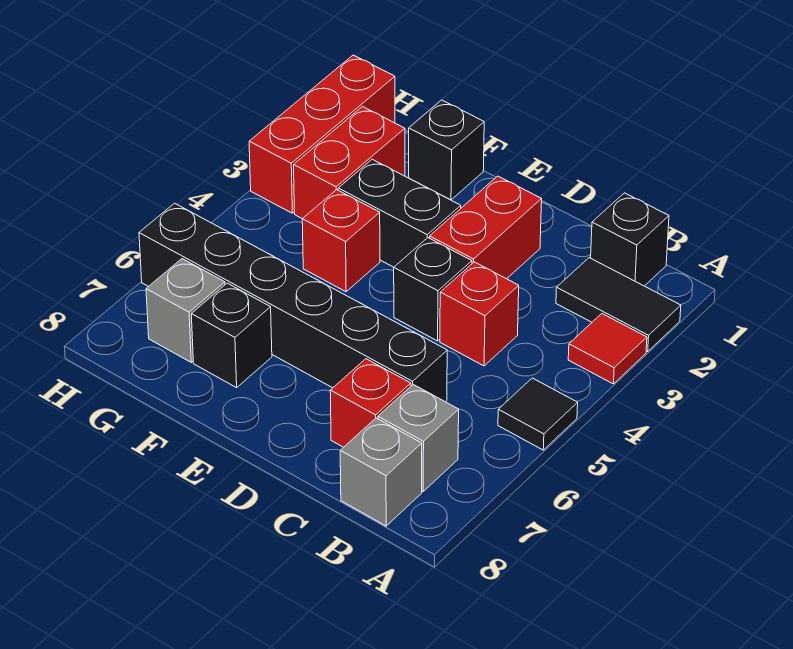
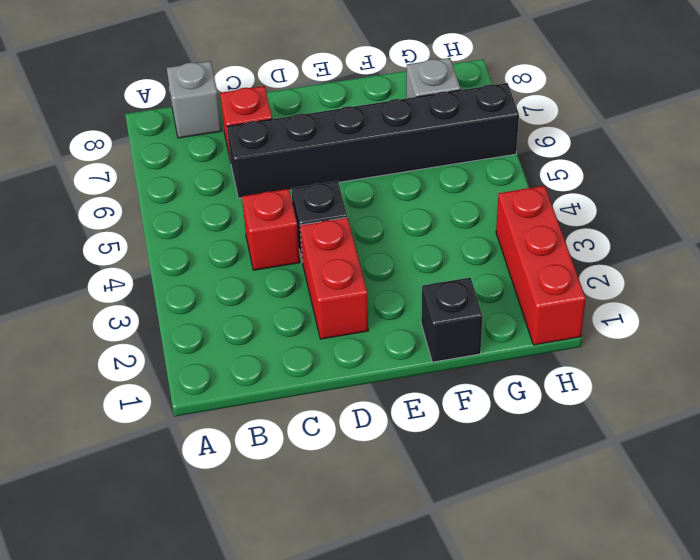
none -> black tile A2:B2 level 1
none -> red tile A3 level 1
none -> black tile A5 level 1

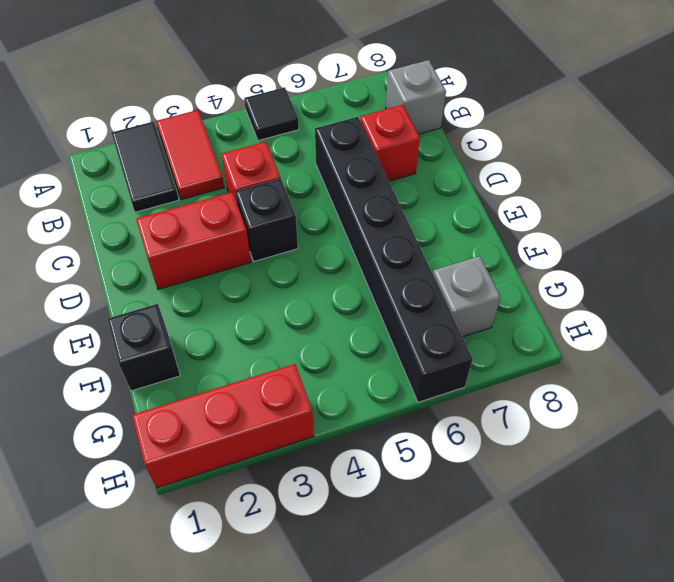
red tile A3:B3 level 1 -> red tile A3 level 1
none -> black brick B1 level 1
none -> grey brick B7 level 1
none -> black brick E3:F3 level 1

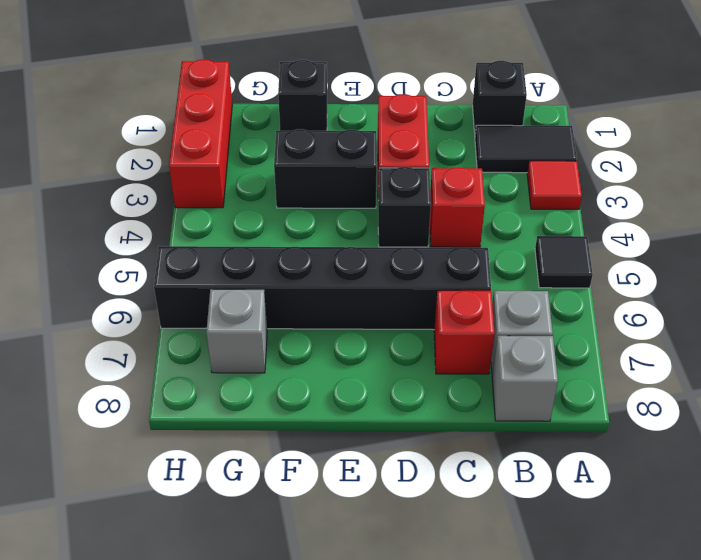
none -> red brick F4 level 1
none -> black brick F7 level 1
none -> red brick G2:G3 level 1

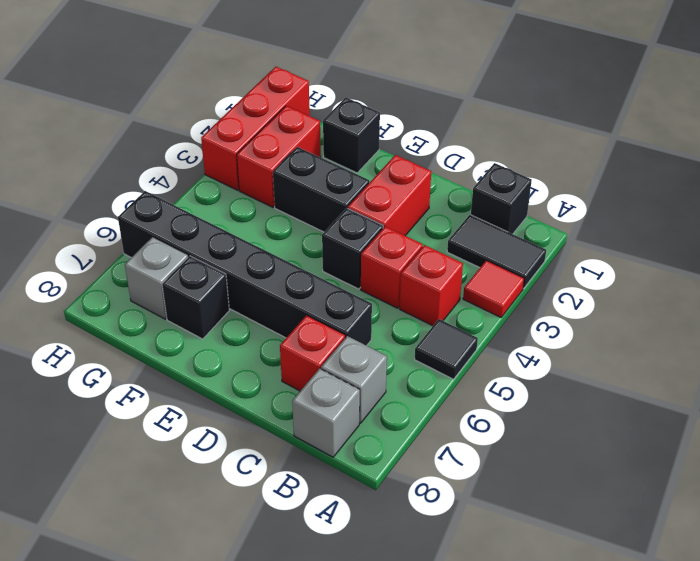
red brick B4 level 1 -> red brick F4 level 1

